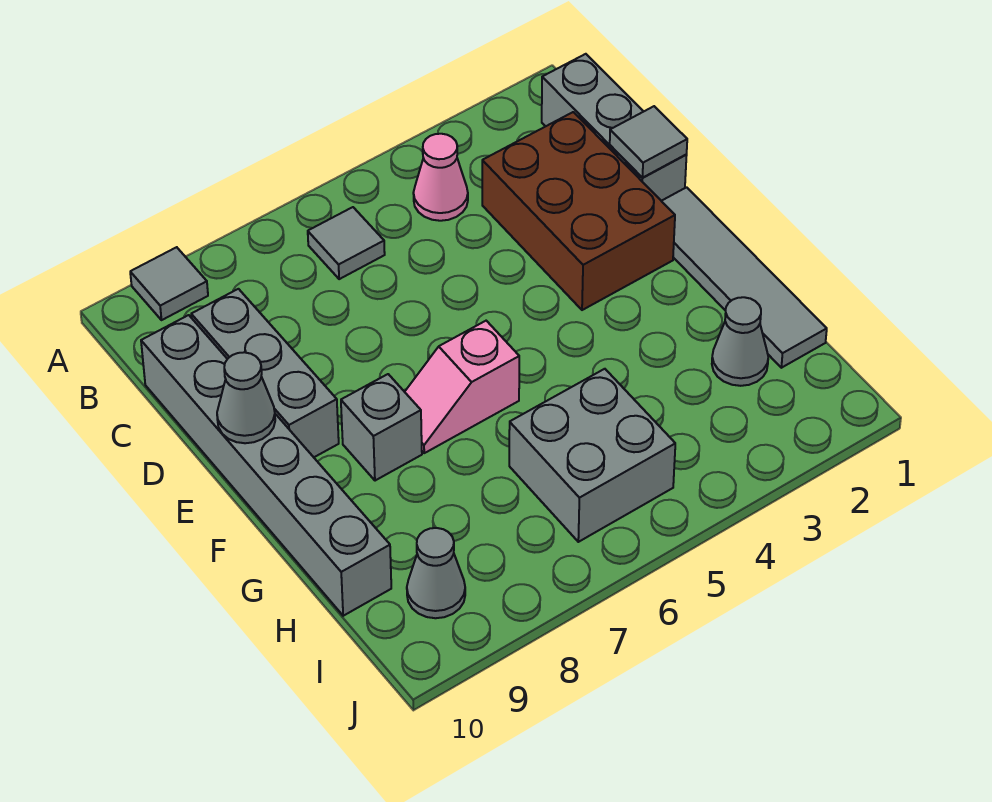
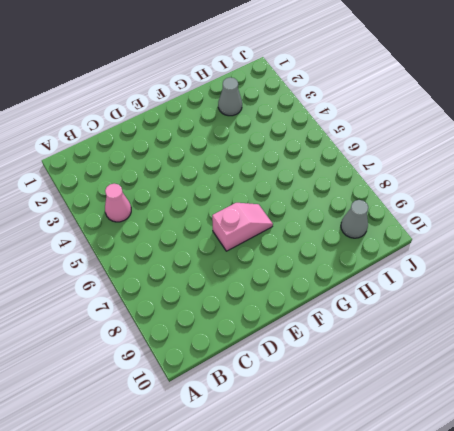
pink slope E7:F7 level 1 top E -> pink slope F6:F7 level 1 top 6
none -> grey tile A9 level 1
none -> grey brick B1:D1 level 1
none -> grey tile B6 level 1

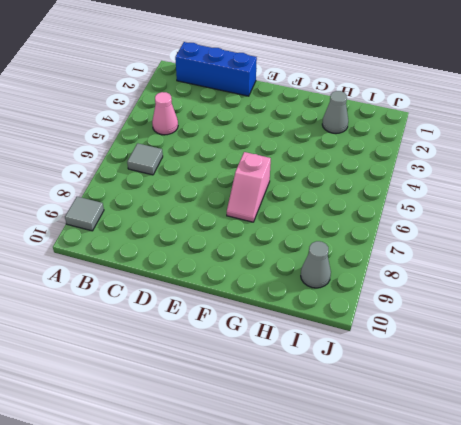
blue brick B1:D1 level 1 -> grey brick B1:D1 level 1
none -> brown brick C2:E3 level 1
none -> grey brick C9:E9 level 1
none -> grey brick C10:H10 level 1

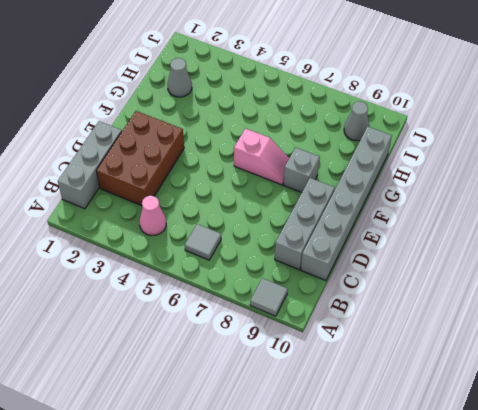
none -> grey tile E1:H1 level 1
none -> grey brick H5:I6 level 1
none -> grey tile D1 level 2

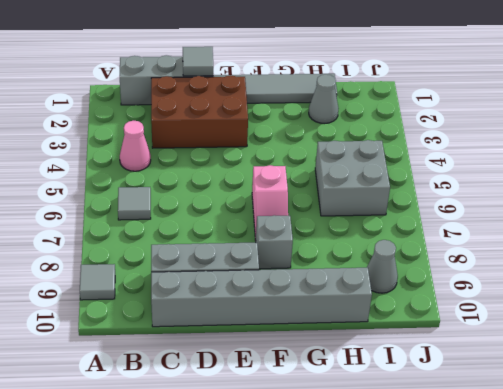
none -> grey cone E10 level 2

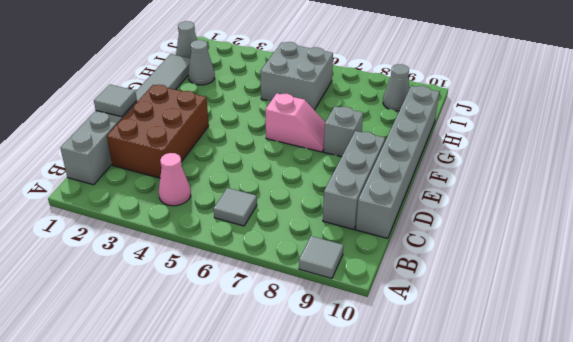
grey cone I1 level 1 -> grey cone E10 level 2

